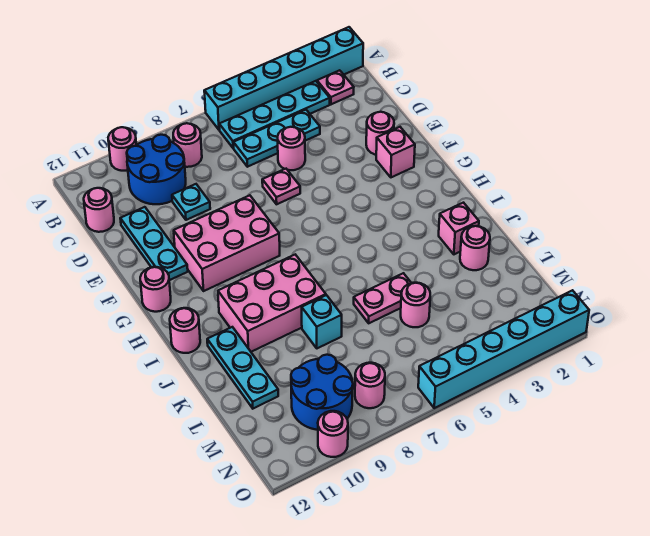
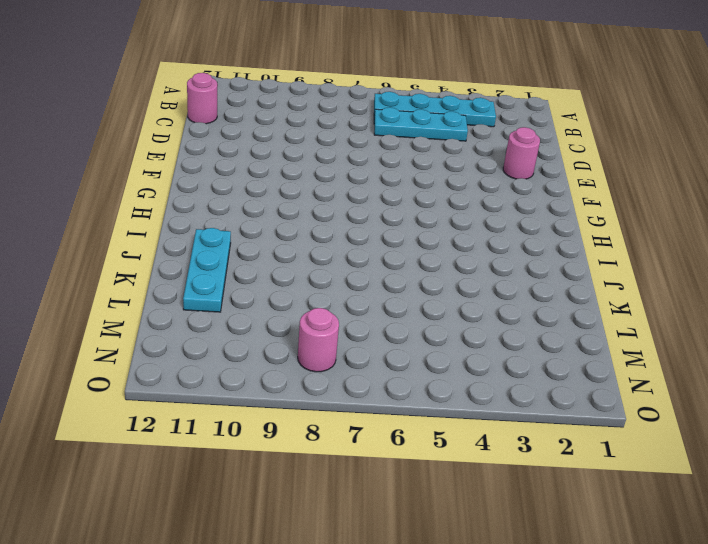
none -> cyan brick A1:A6 level 1
none -> pink round brick A10 level 1
none -> pink plate B2 level 1

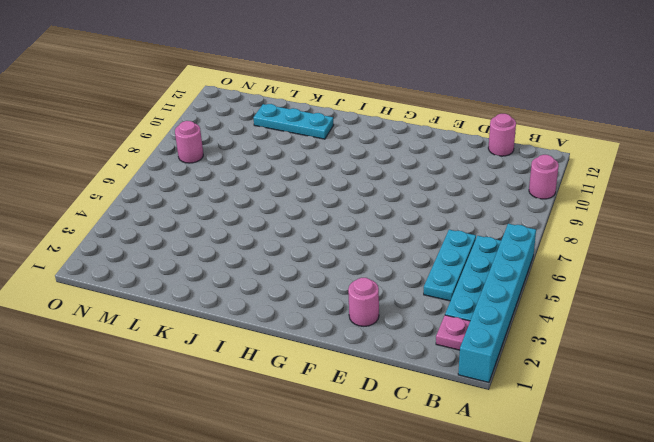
none -> pink round brick B8 level 1
none -> blue round brick B9:C10 level 1
none -> pink round brick D5 level 1

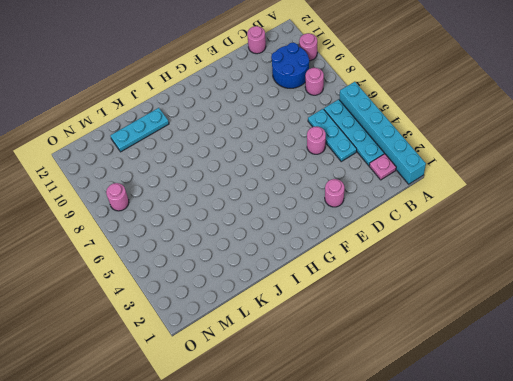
none -> cyan plate D9 level 1
none -> cyan plate D11:F11 level 1
none -> pink plate E6 level 1

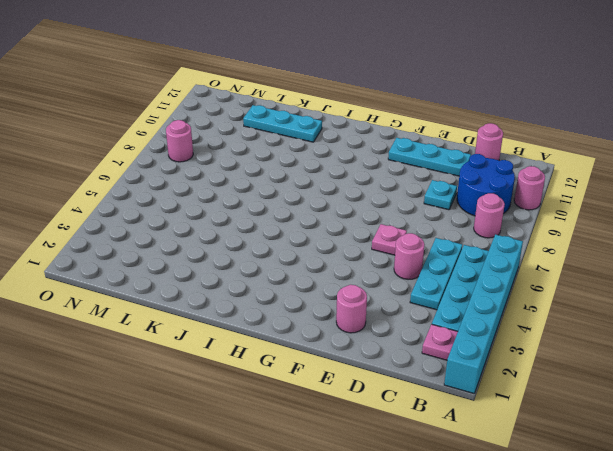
none -> pink brick F2 level 1
none -> pink brick F8:G10 level 1
none -> pink round brick G12 level 1

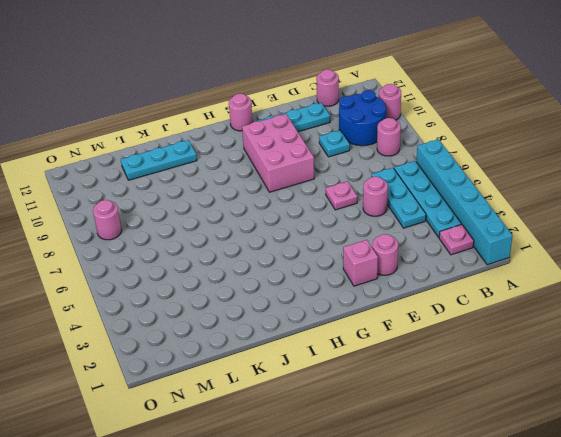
none -> pink brick I8:J10 level 1
none -> pink round brick I12 level 1
none -> pink brick J2 level 1

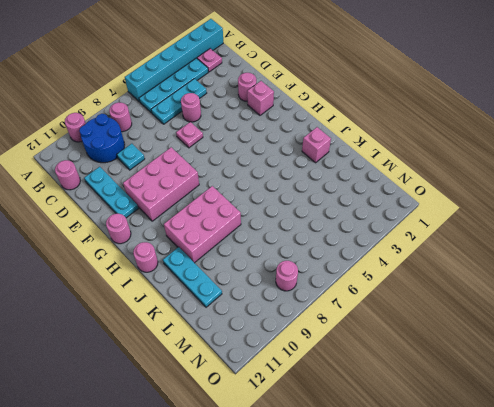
none -> pink round brick K2 level 1
none -> pink plate K5:K6 level 1
none -> cyan brick K8 level 1

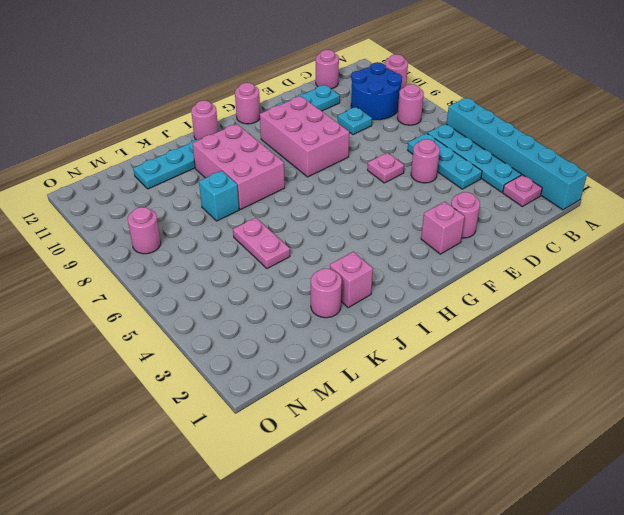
none -> pink round brick L5 level 1
none -> blue round brick M9:N10 level 1
none -> cyan brick O1:O6 level 1

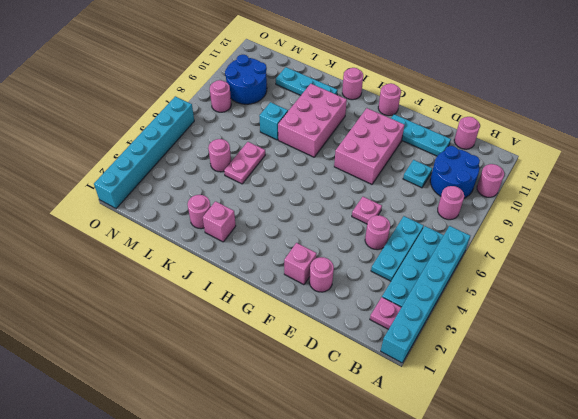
none -> pink round brick O10 level 1

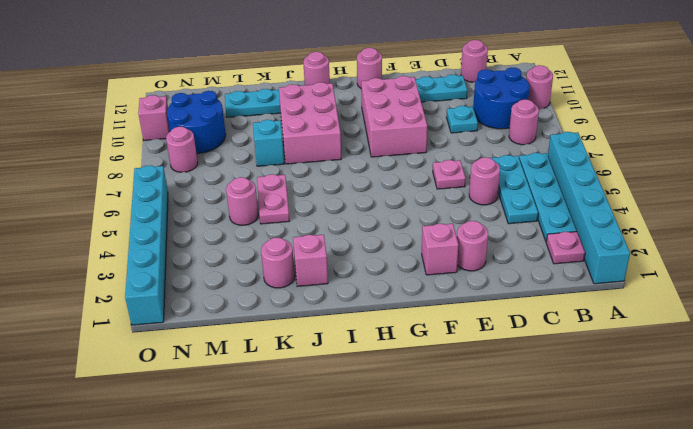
pink brick O10 level 1 -> pink round brick O10 level 1

